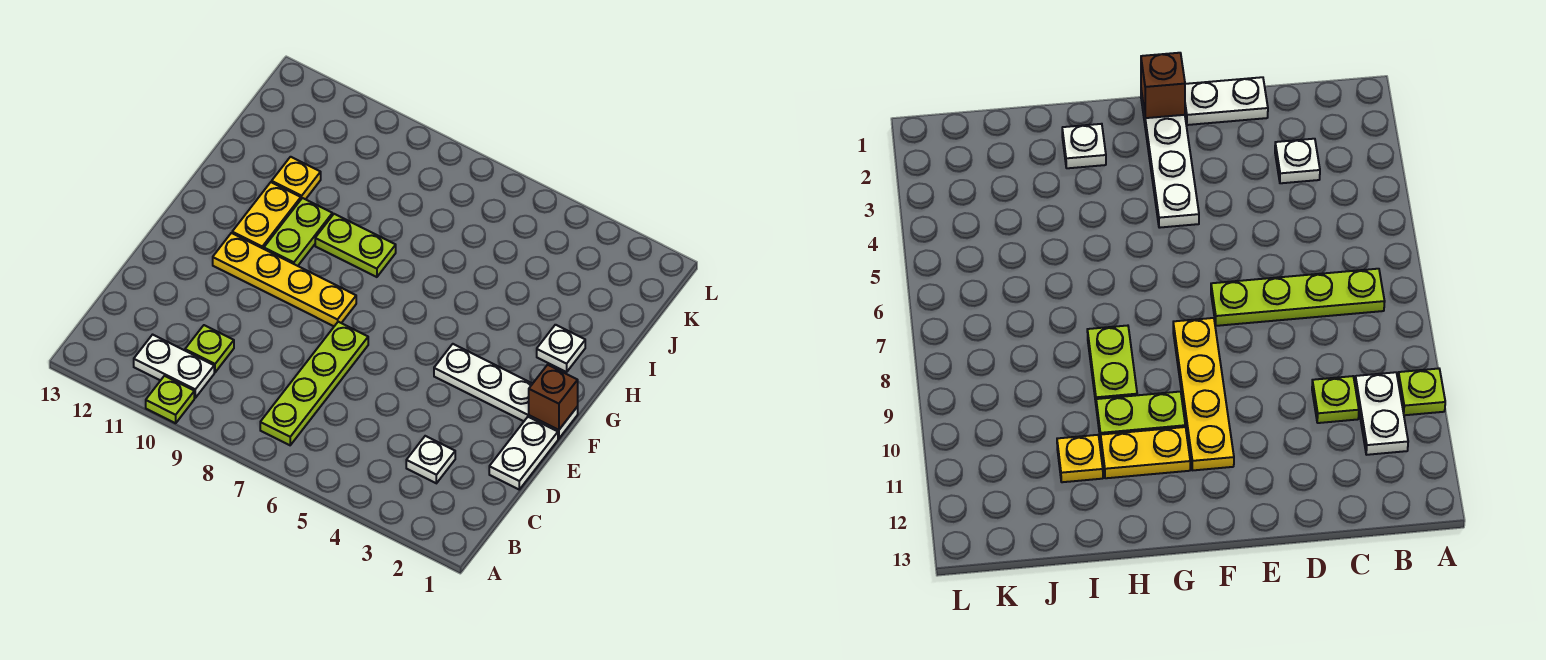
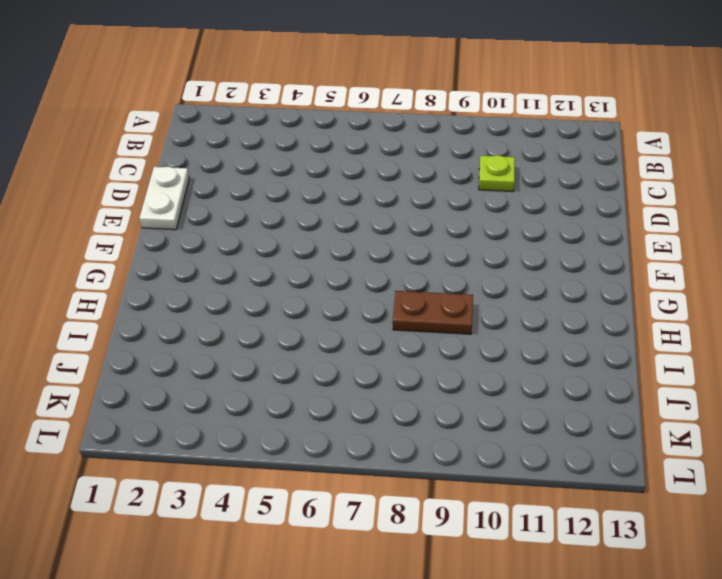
brown plate H8:H9 level 1 -> lime plate H8:H9 level 1
none -> lime plate A10 level 1
none -> lime plate B7:E7 level 1
none -> white plate B10:B11 level 1

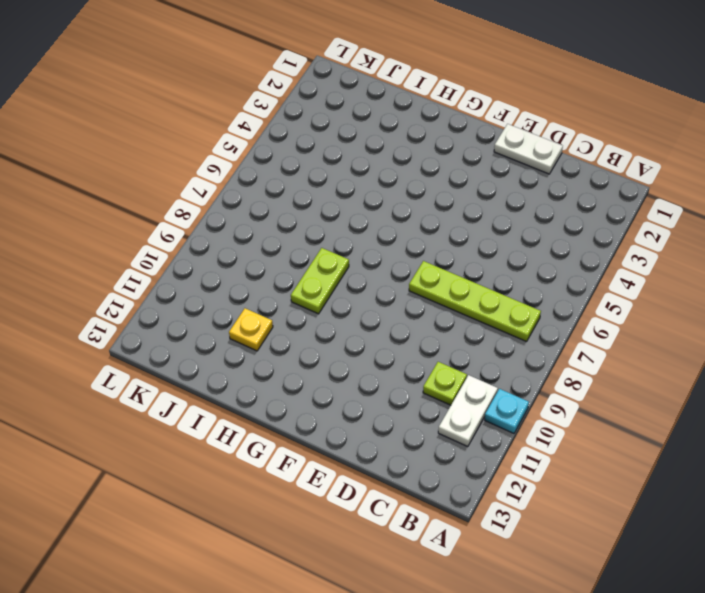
cyan plate A10 level 1 -> lime plate A10 level 1
none -> white plate C3 level 1
none -> white plate F1:F4 level 1
none -> yellow plate F8:F11 level 1

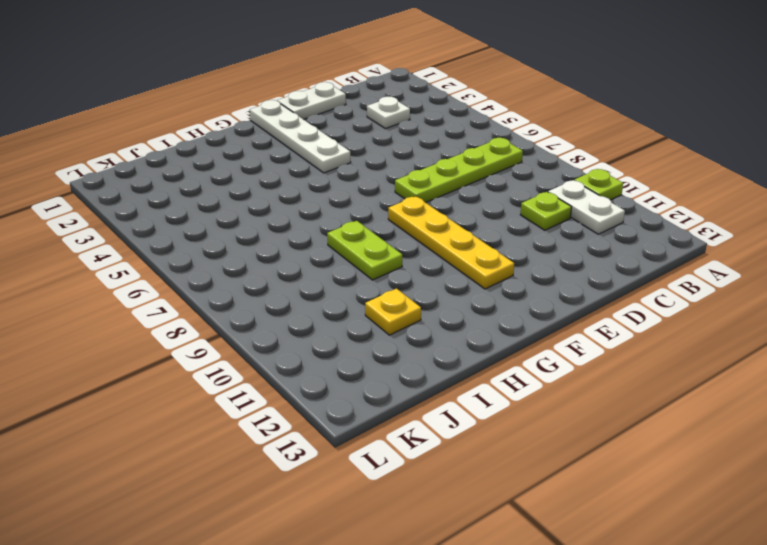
none -> lime plate G10:H10 level 1
none -> yellow plate G11:H11 level 1
none -> white plate H2 level 1

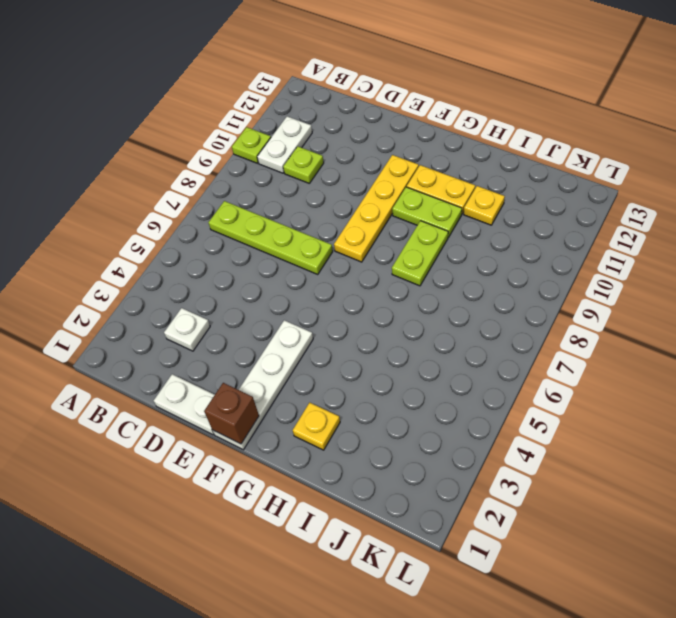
yellow plate H2 level 1 -> white plate H2 level 1

